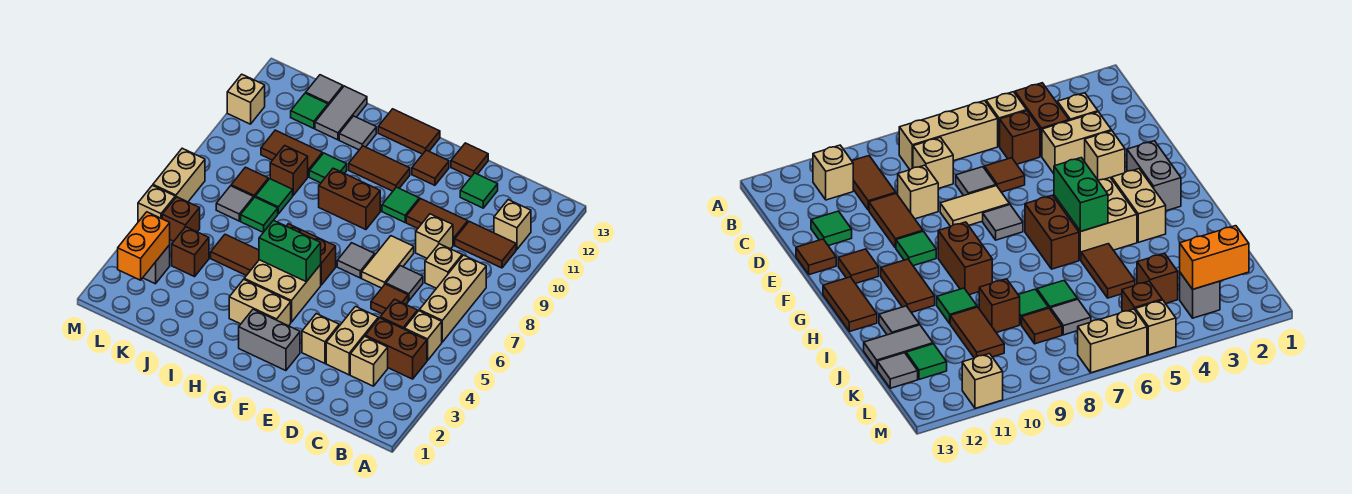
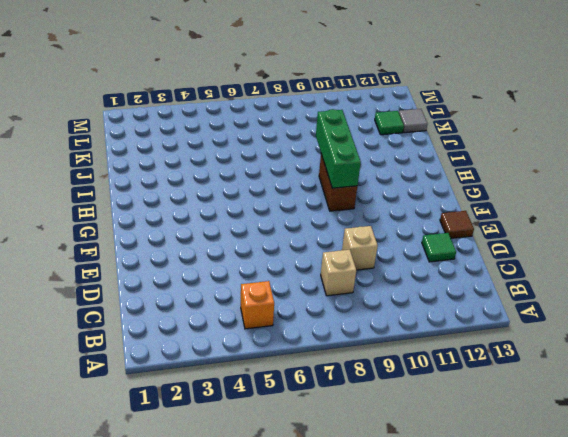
orange brick B5 level 1 -> tan brick B5 level 1
green brick G9:I9 level 2 -> none
none -> brown brick B4:C4 level 1
none -> tan brick B6:B8 level 1
none -> brown tile B10:C10 level 1
none -> tan brick B11 level 1

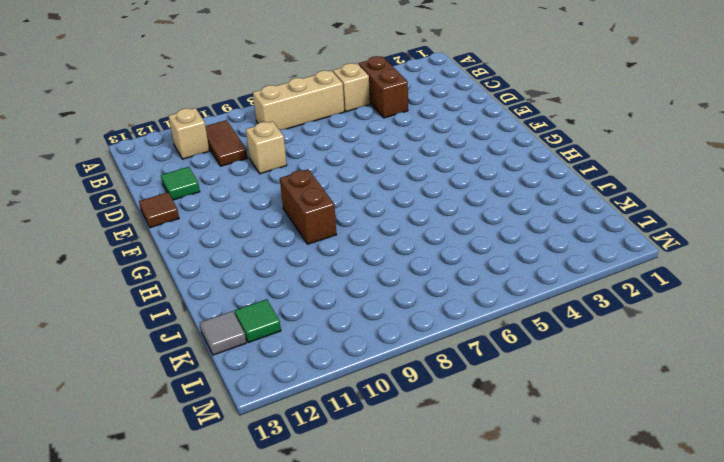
none -> tan brick C3 level 1
none -> brown brick C5 level 1
none -> tan brick C8 level 1
none -> tan brick D3:D4 level 1

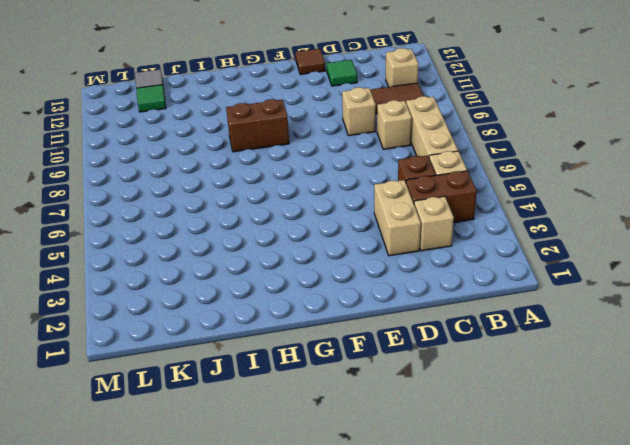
none -> brown tile D6 level 1
none -> grey tile D7 level 1
none -> brown tile D10:E10 level 1
none -> tan brick E3 level 1

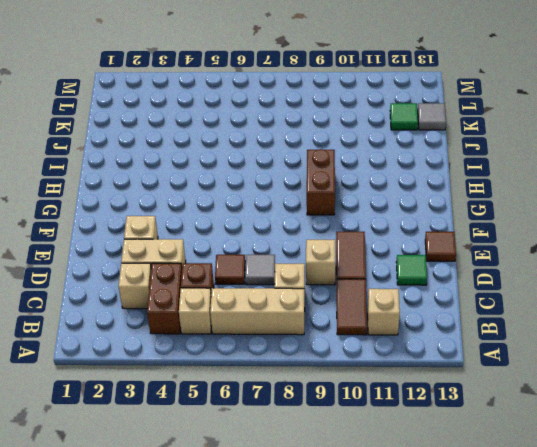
none -> tan tile E7:E8 level 1
none -> grey brick F2:G2 level 1
none -> grey tile F7 level 1
none -> green tile F10 level 1

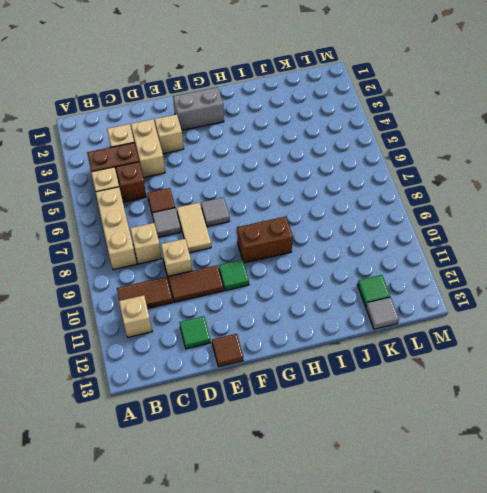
none -> brown tile F12 level 1
none -> tan brick G3:H3 level 1
none -> tan brick G4:H5 level 1
none -> brown brick G6:H6 level 1

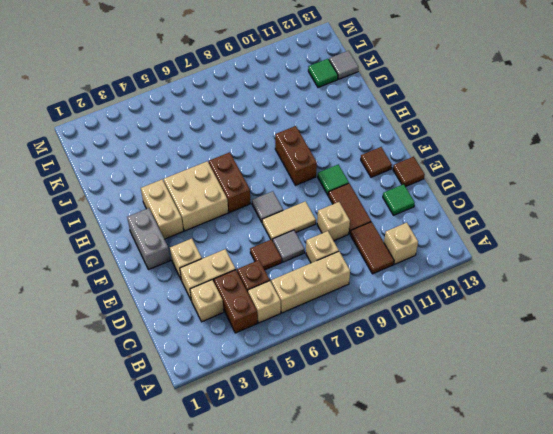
none -> brown tile G11:H11 level 1
none -> brown tile G13:H13 level 1
none -> brown tile I5:J5 level 1
none -> green tile I10 level 1

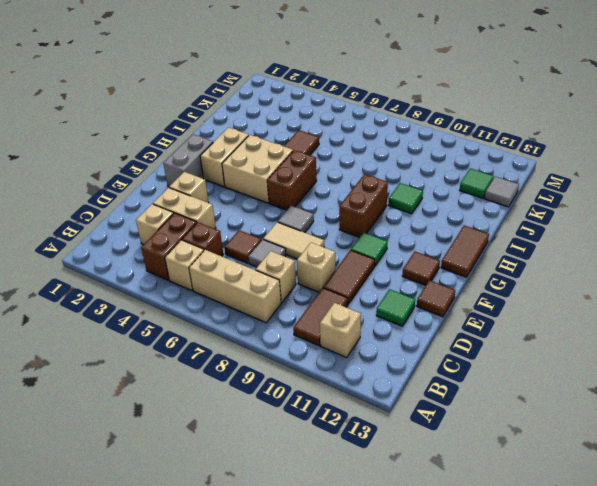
none -> brown tile G11:H11 level 1
none -> grey tile I12 level 1
none -> green tile J7 level 1
none -> green tile J8 level 1

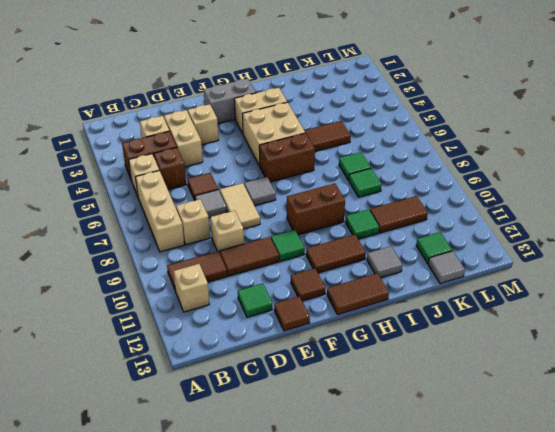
none -> brown brick J9 level 1
none -> grey tile J12:J13 level 1
none -> brown brick K4 level 1
none -> grey tile K7 level 1

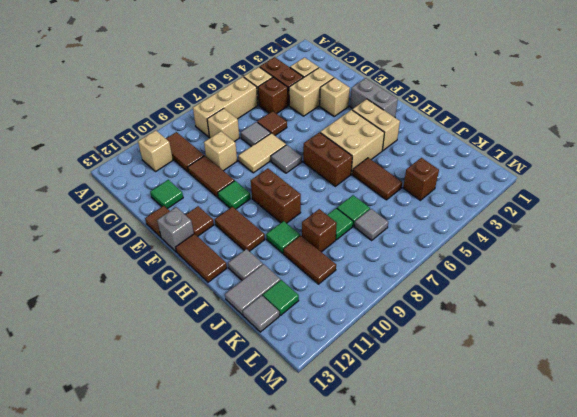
grey brick F13 level 1 -> grey brick L3 level 1
none -> brown tile K8 level 1
none -> brown brick L5 level 1
none -> tan brick M5 level 1
none -> tan brick M6:M7 level 1

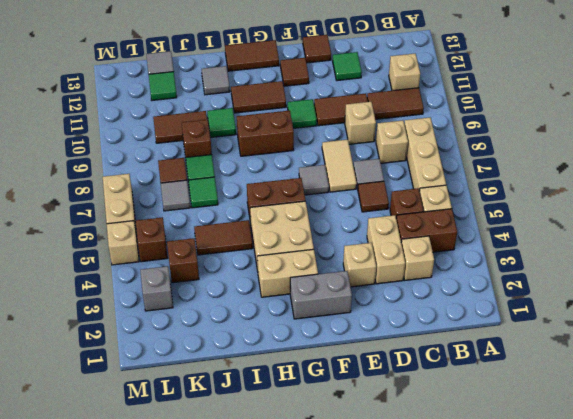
none -> grey tile J12:J13 level 1
none -> tan brick M11 level 1
none -> green brick G5:H5 level 2
none -> orange brick L2:L3 level 2

